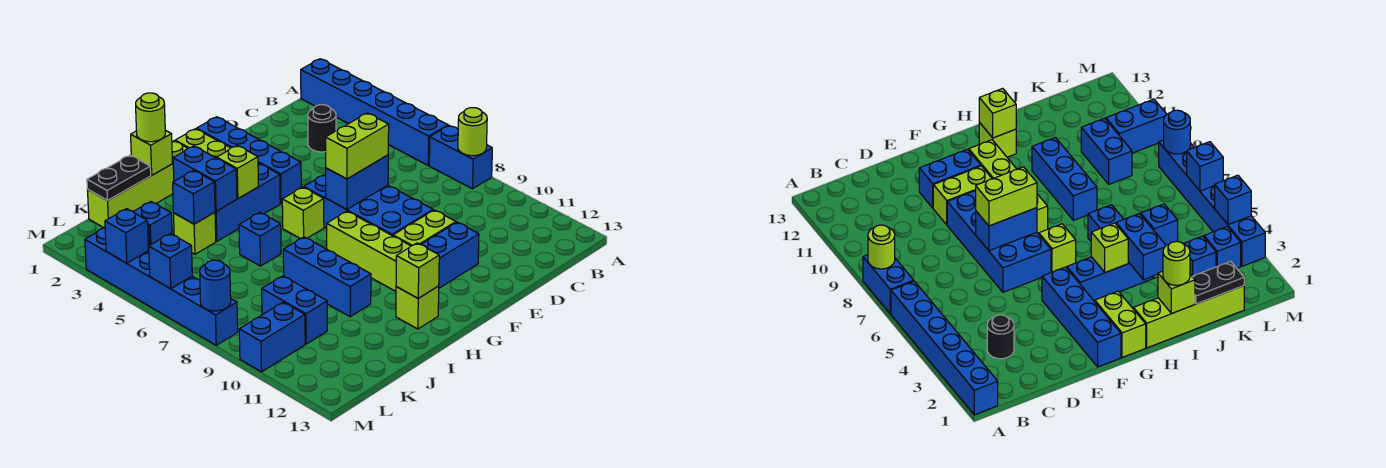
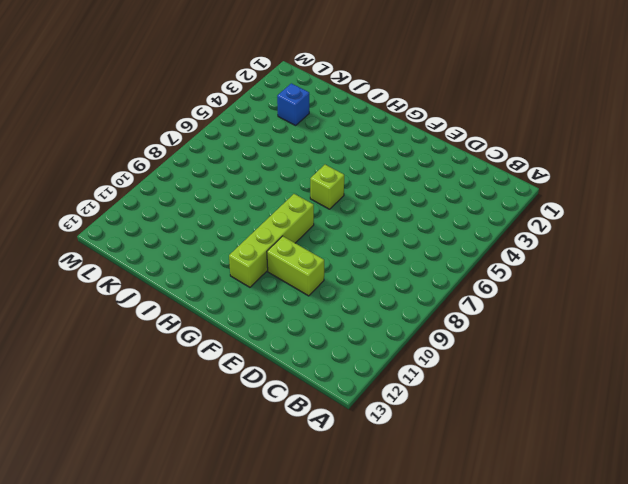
none -> blue brick A1:A6 level 1
none -> blue brick A7:A8 level 1
none -> black round brick C3 level 1
none -> blue brick E6:F9 level 1

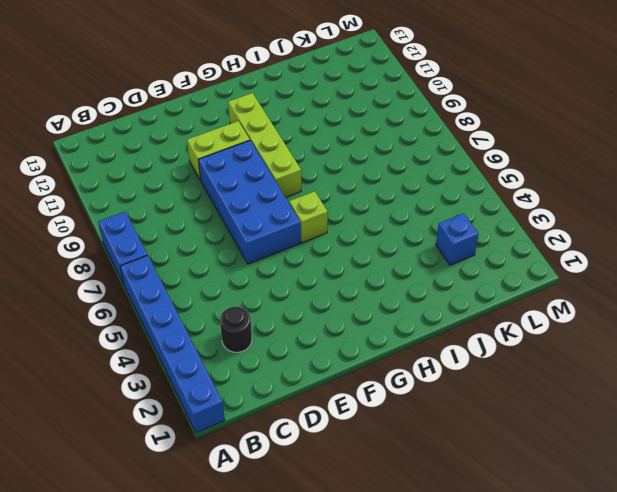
none -> blue brick E11:F11 level 1
none -> blue brick F1:F4 level 1
none -> lime brick G1:G2 level 1
none -> blue brick G4:I4 level 1

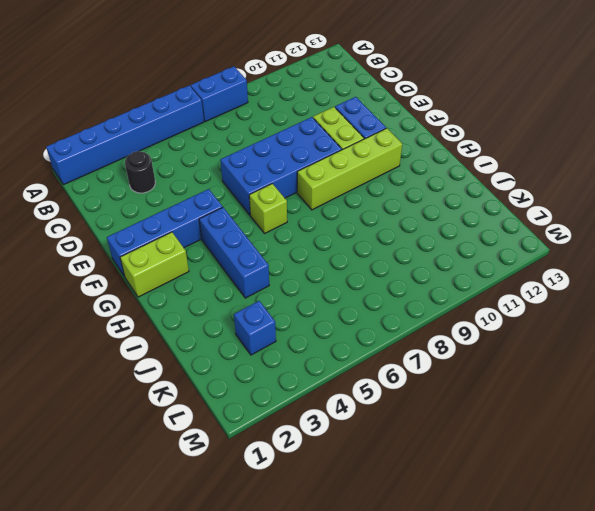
none -> lime brick H1:K1 level 1
none -> lime brick H12 level 1
none -> blue brick I6 level 1
none -> blue brick I8:I10 level 1

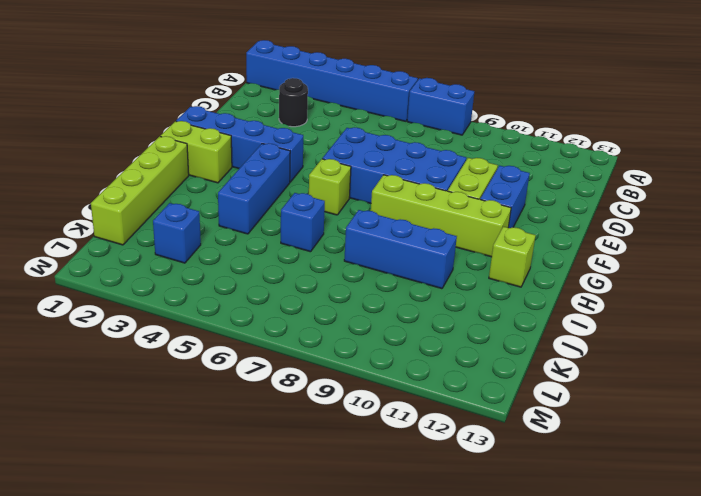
none -> lime brick J4 level 1
none -> blue brick K9:K10 level 1
none -> blue brick L3 level 1
none -> blue brick L10:M10 level 1

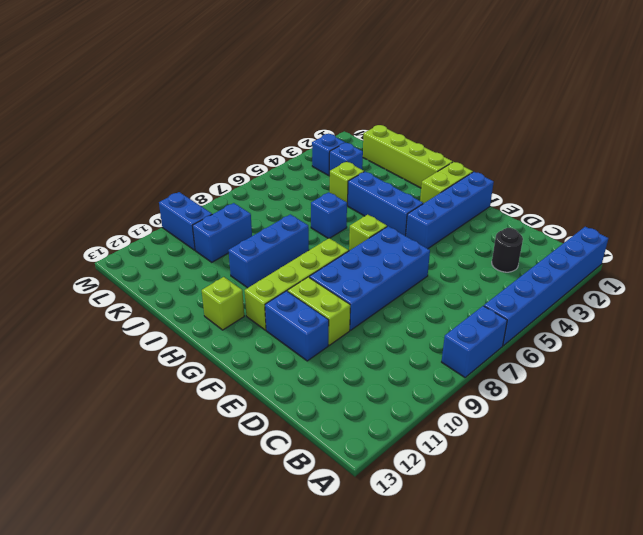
none -> blue brick M3:M8 level 1
none -> lime round brick A8 level 2
none -> blue brick E7:F7 level 2
none -> lime brick H4 level 2

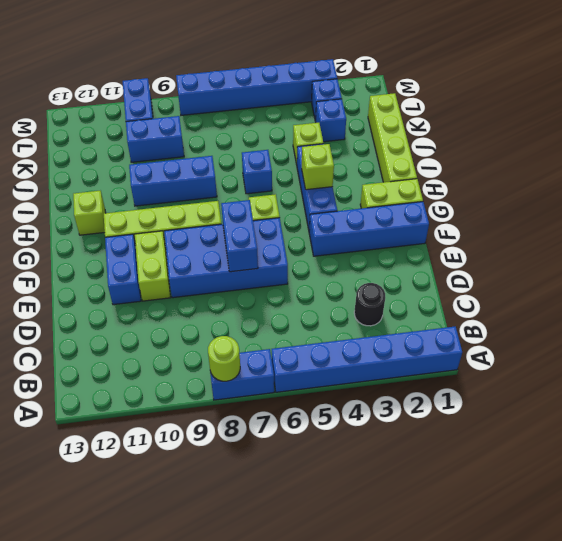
none -> lime brick H12 level 2
none -> lime brick I1 level 2
none -> blue brick I3:I4 level 2
none -> black plate J1:K1 level 2

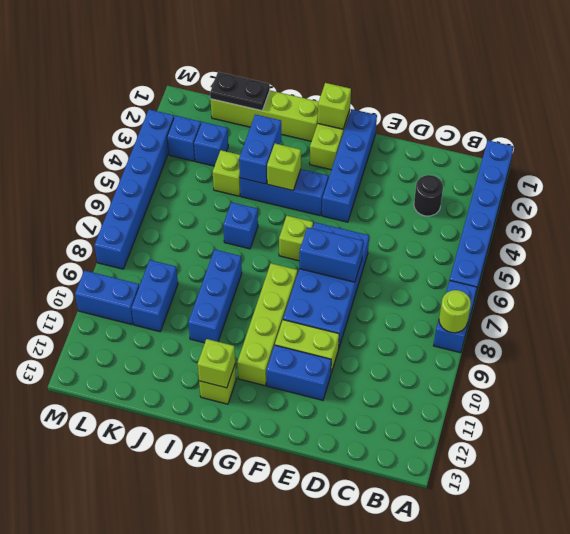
lime brick G1 level 2 -> lime brick I1 level 2
none -> blue brick J4 level 2
none -> blue brick M4 level 2
none -> blue brick M6 level 2
none -> blue round brick M8 level 2

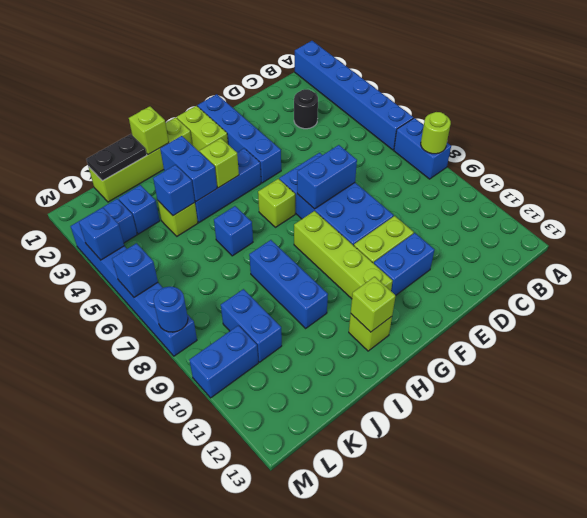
none -> lime brick E7:F7 level 3
none -> lime round brick I1 level 3

